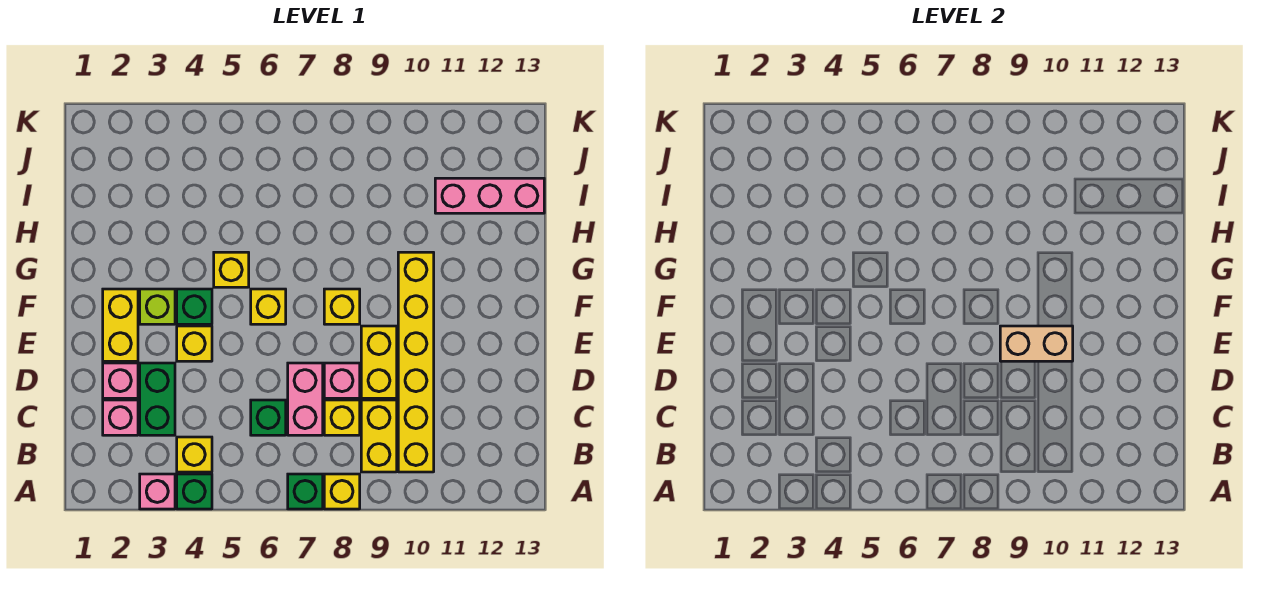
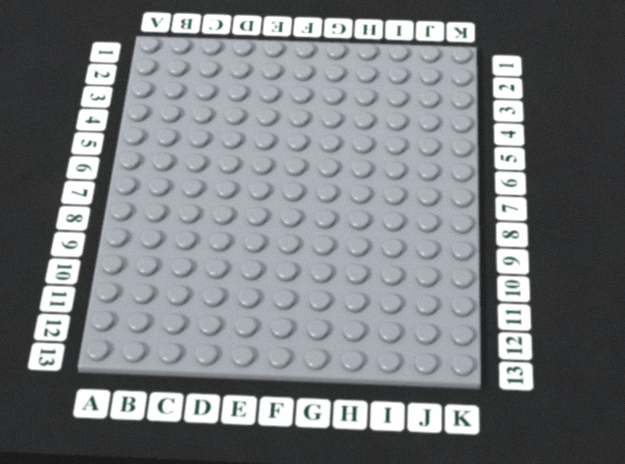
none -> pink brick A3 level 1
none -> green brick A4 level 1
none -> green brick A7 level 1

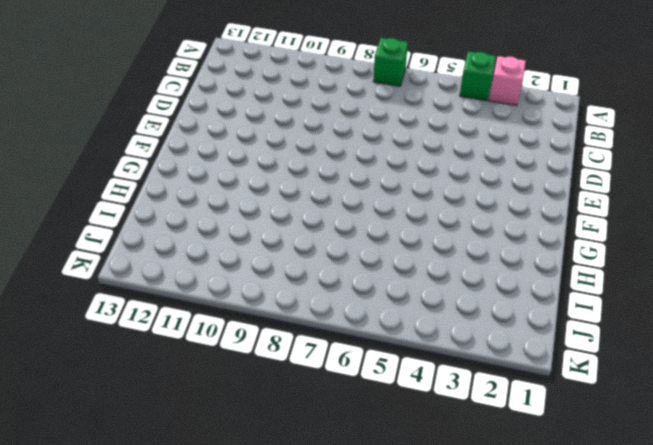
none -> yellow brick A8 level 1
none -> yellow brick B4 level 1
none -> yellow brick B9:C9 level 1

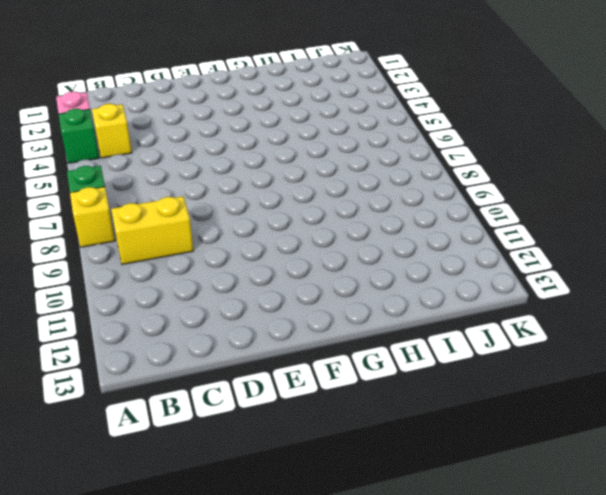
none -> yellow brick B10:G10 level 1
none -> pink brick C2 level 1
none -> green brick C3:D3 level 1

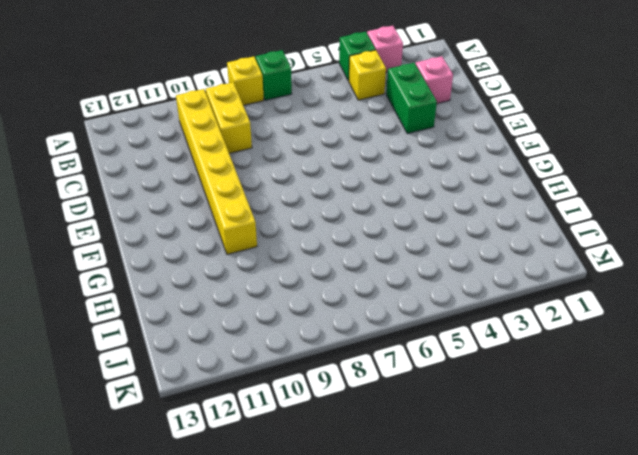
none -> green brick C6 level 1
none -> pink brick C7:D7 level 1
none -> yellow brick C8 level 1

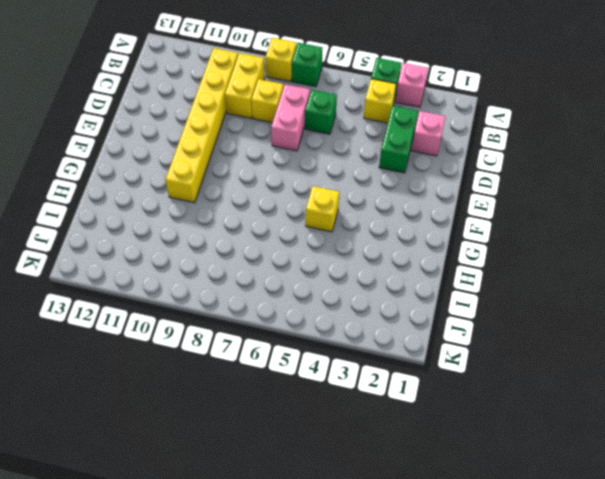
none -> pink brick D2 level 1
none -> pink brick D8 level 1
none -> yellow brick D9:E9 level 1

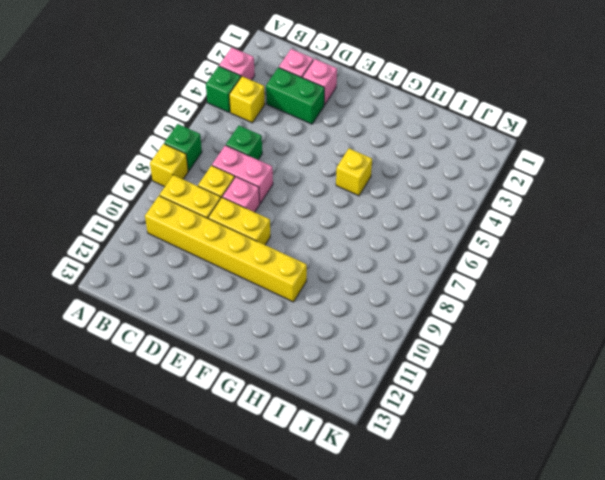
none -> yellow brick E2:F2 level 1
none -> yellow brick E4 level 1
none -> lime brick F3 level 1

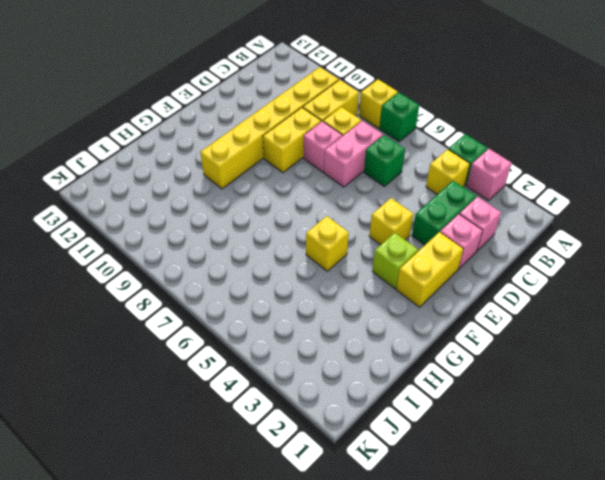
none -> green brick F4 level 1
none -> yellow brick F6 level 1
none -> yellow brick F8 level 1

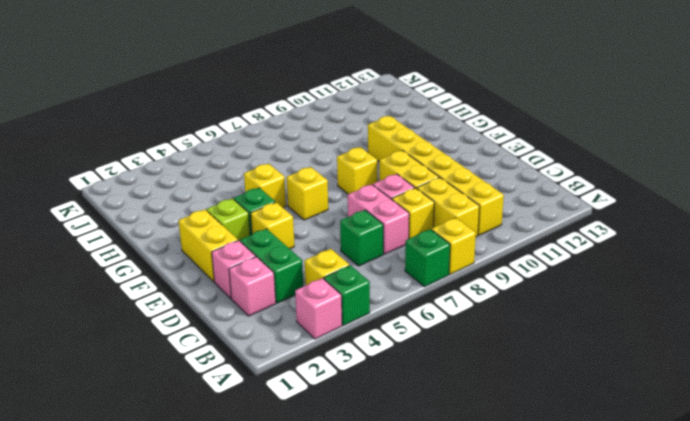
none -> pink brick I11:I13 level 1
none -> tan brick E9:E10 level 2

